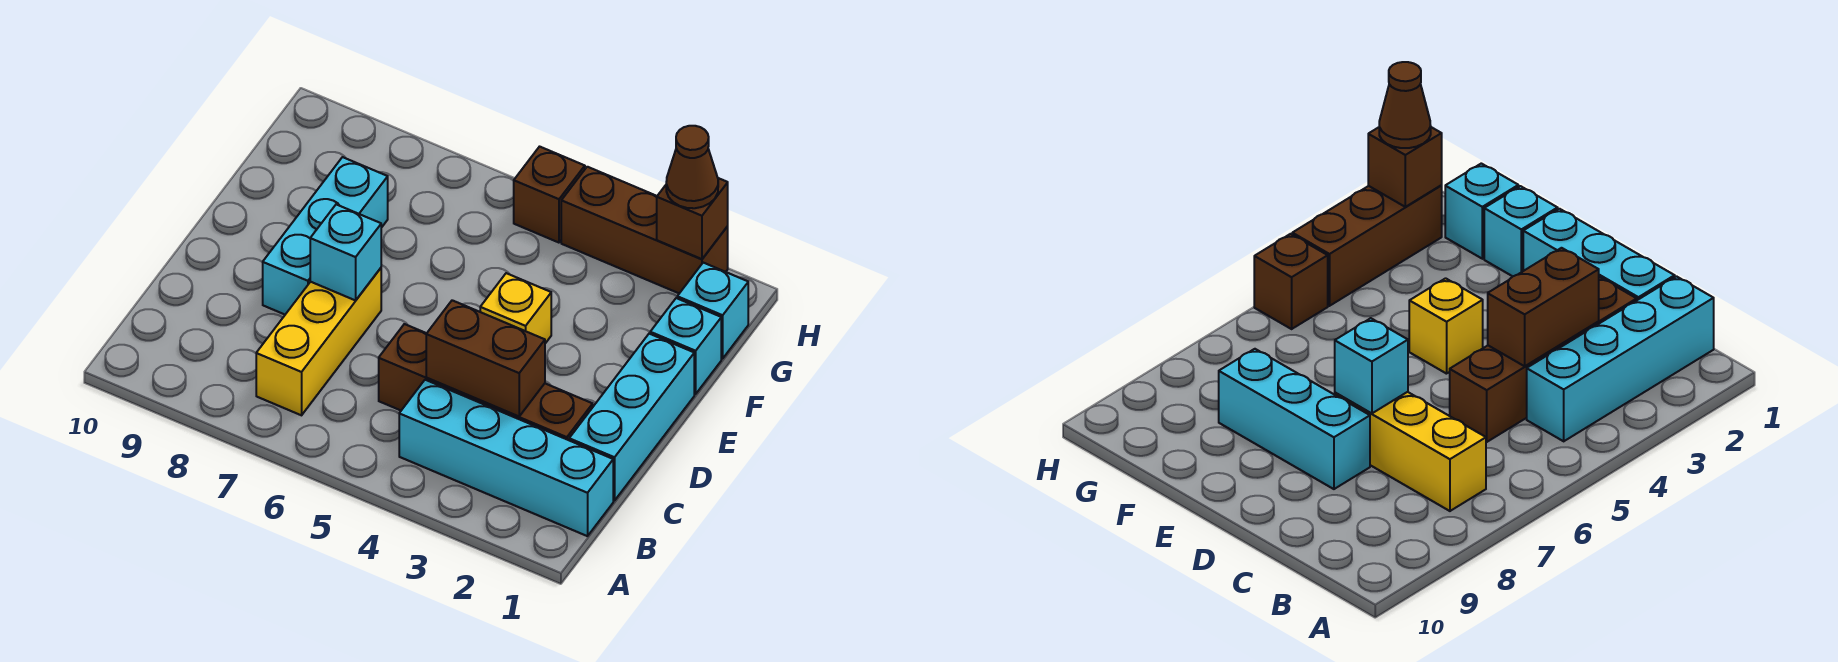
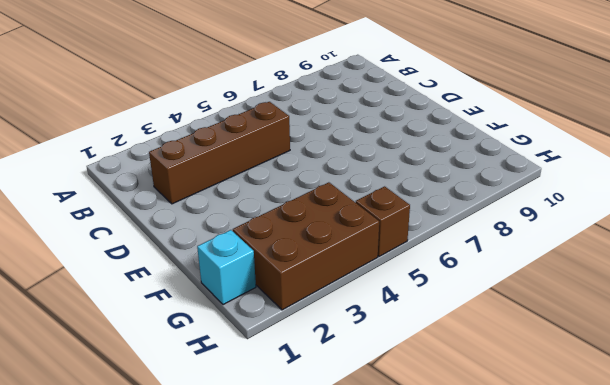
brown brick G2:H4 level 1 -> brown brick H2:H4 level 1
none -> cyan brick B1:B4 level 1
none -> yellow brick B7:D7 level 1
none -> cyan brick C1:E1 level 1

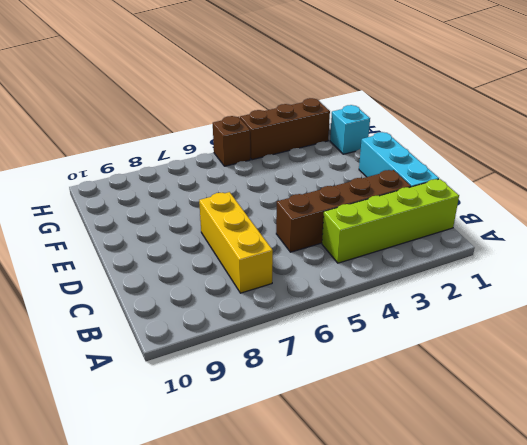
lime brick B1:B4 level 1 -> cyan brick B1:B4 level 1
none -> cyan brick D8:F8 level 1
none -> yellow brick E4 level 1
none -> cyan brick F1 level 1

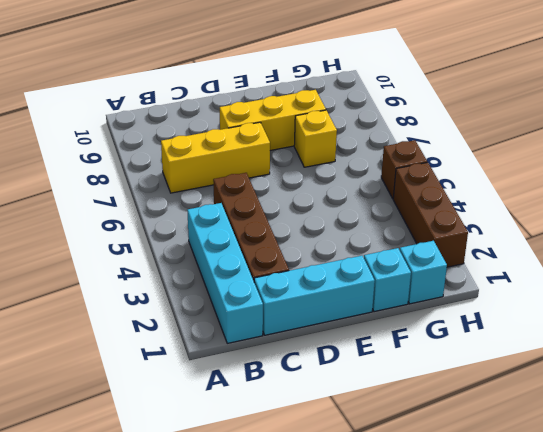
yellow brick D8:F8 level 1 -> cyan brick D8:F8 level 1
yellow brick F7 level 1 -> yellow brick E4 level 1
none -> brown brick C3:C4 level 2
none -> cyan brick D7 level 2
none -> brown brick H2 level 2

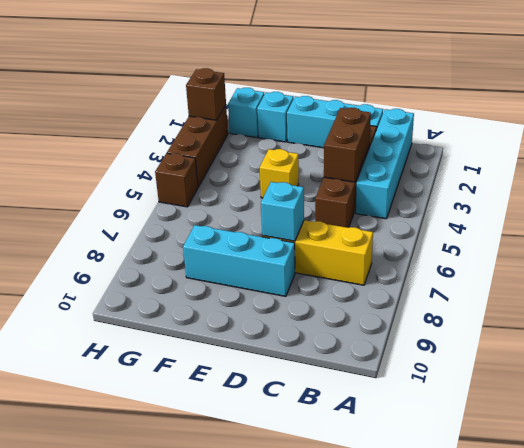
none -> brown cone H2 level 3

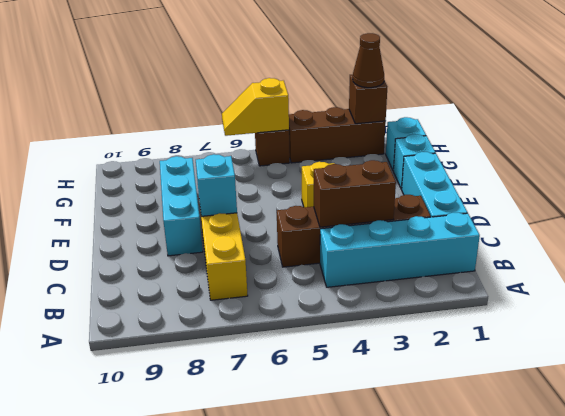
yellow slope H5:H6 level 2 top 5 -> none

